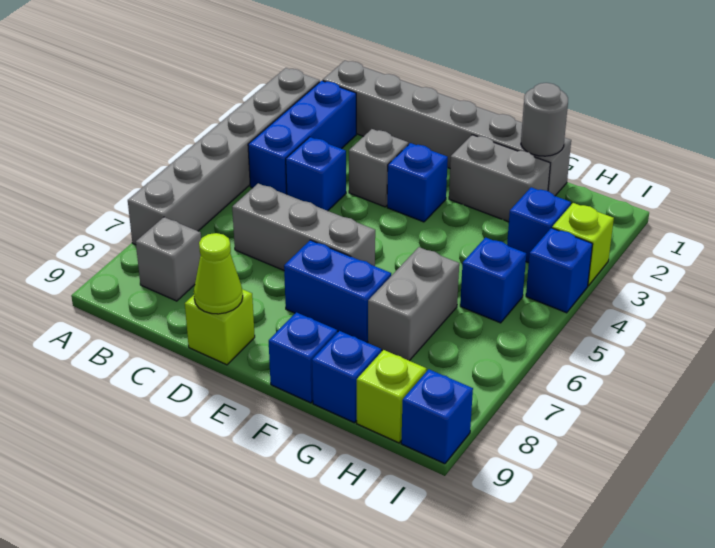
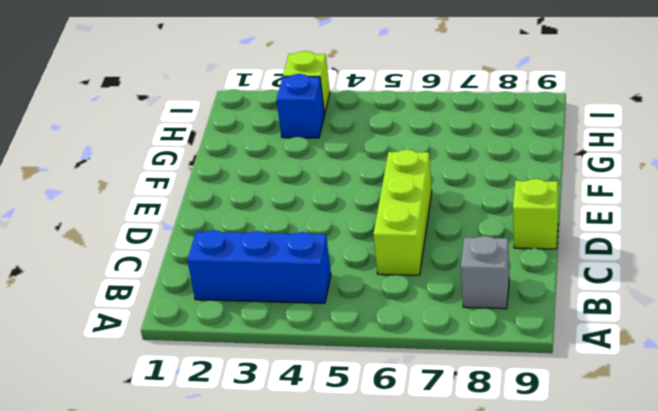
lime brick C6:E6 level 1 -> grey brick C6:E6 level 1
none -> grey brick A2:A7 level 1
none -> grey brick B1:G1 level 1
none -> blue brick C4 level 1

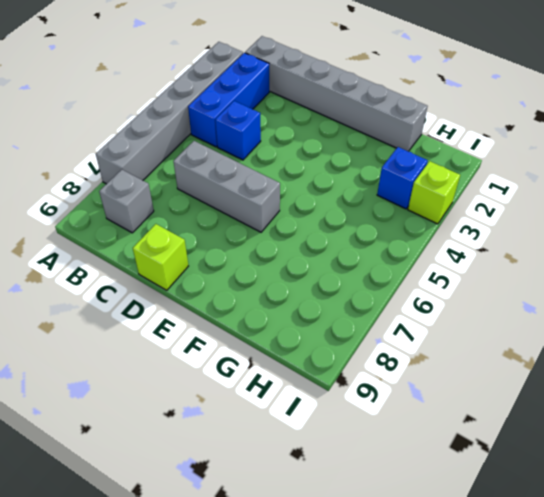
none -> grey brick D3 level 1
none -> blue brick E3 level 1
none -> blue brick E7:F7 level 1

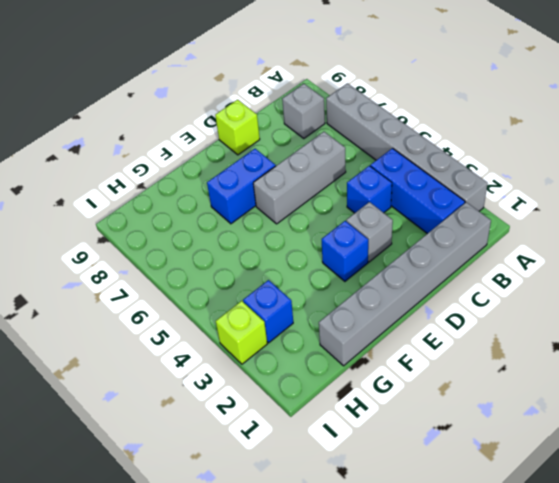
none -> grey brick F2:G2 level 1
none -> blue brick F9 level 1
none -> grey brick G6:G7 level 1

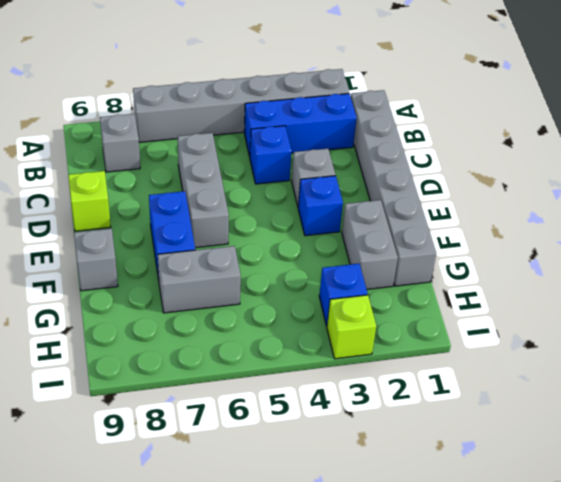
grey brick F9 level 1 -> blue brick F9 level 1
none -> blue brick G9 level 1
none -> blue brick H5 level 1
none -> lime brick H9 level 1

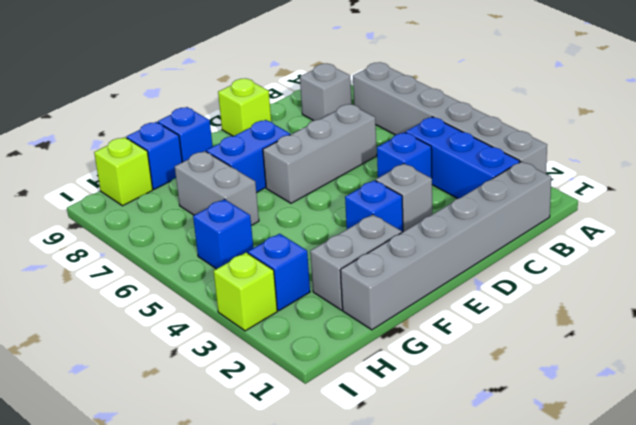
none -> blue brick I4 level 1
none -> blue brick I9 level 1
none -> lime cone D9 level 2

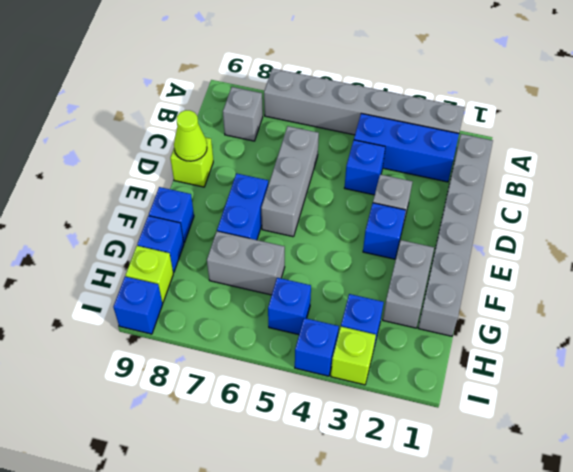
none -> grey round brick G1 level 2

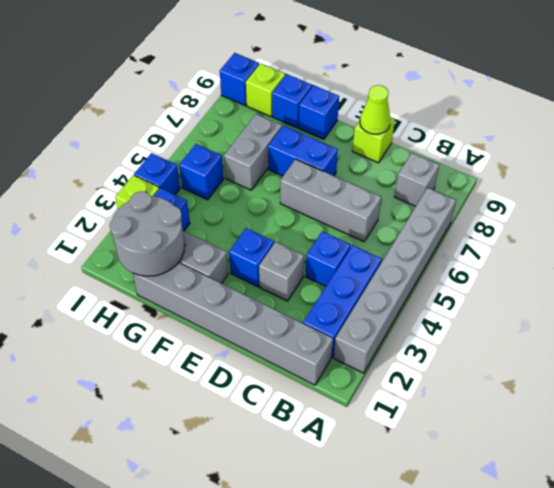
grey round brick G1:H2 level 2 -> grey round brick G1 level 2

